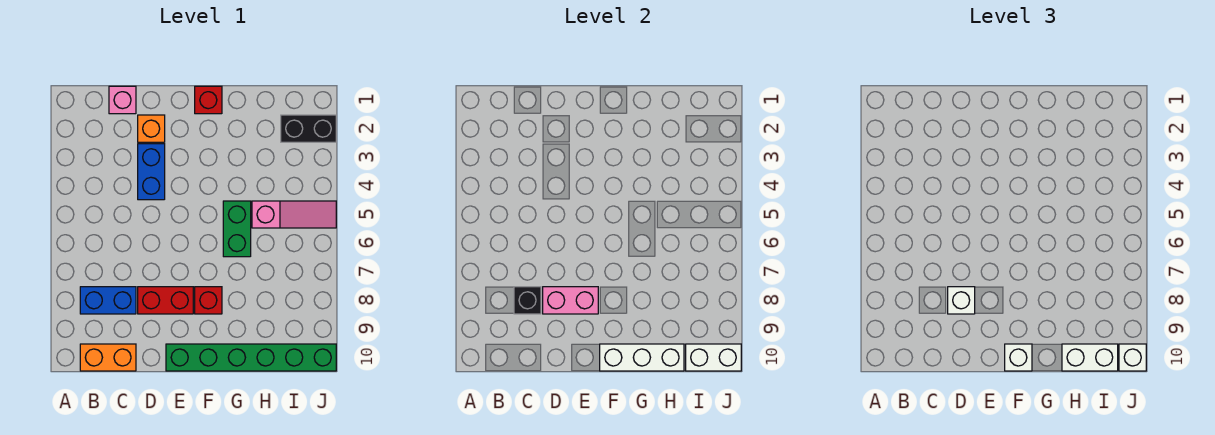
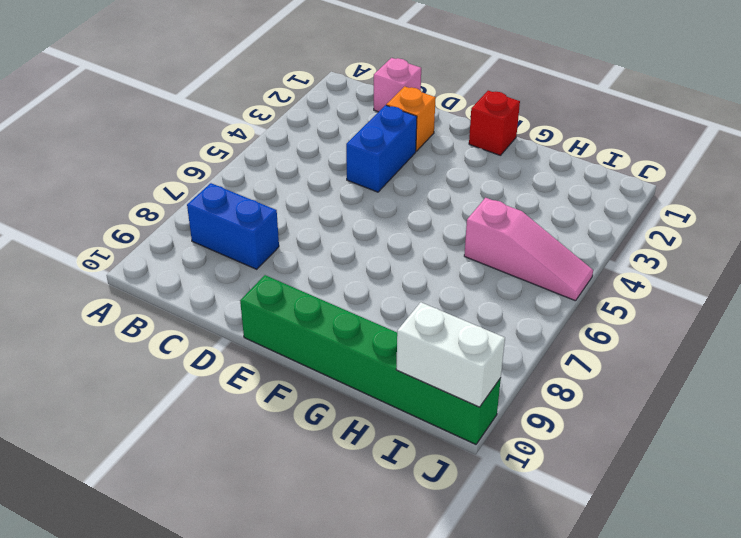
none -> orange brick B10:C10 level 1
none -> red brick D8:E8 level 1
none -> red brick F8 level 1

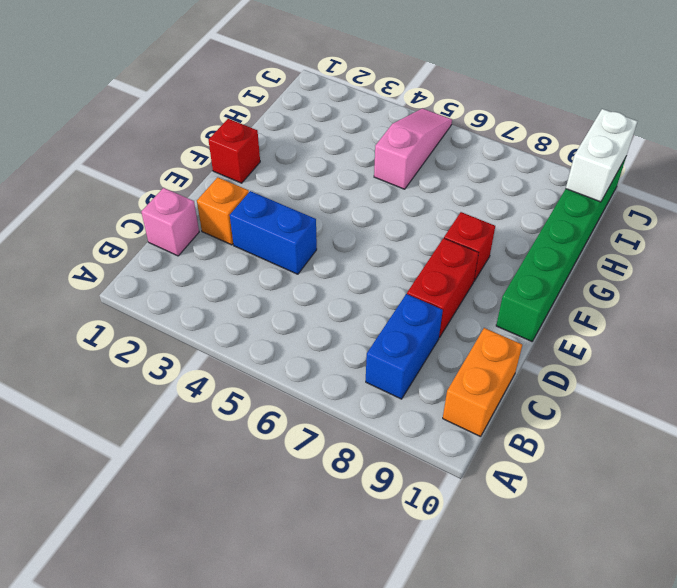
none -> green brick G5:G6 level 1
none -> black brick I2:J2 level 1
none -> black brick C8 level 2

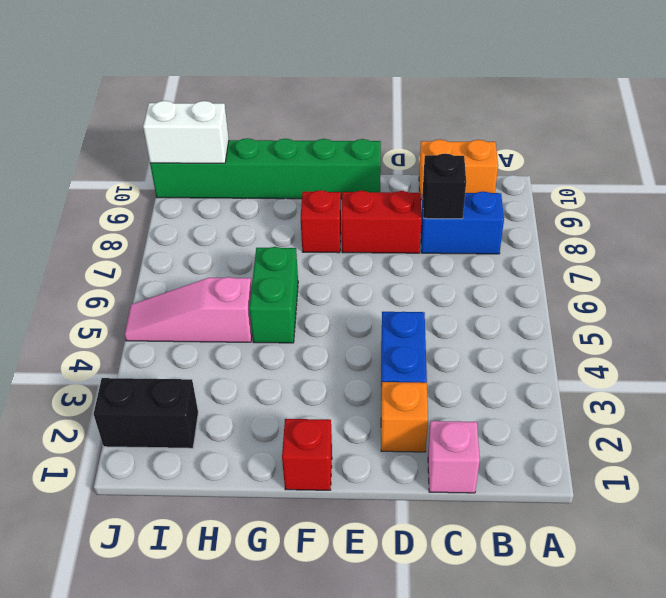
none -> pink brick D8:E8 level 2
none -> white brick F10:H10 level 2
none -> white brick D8 level 3

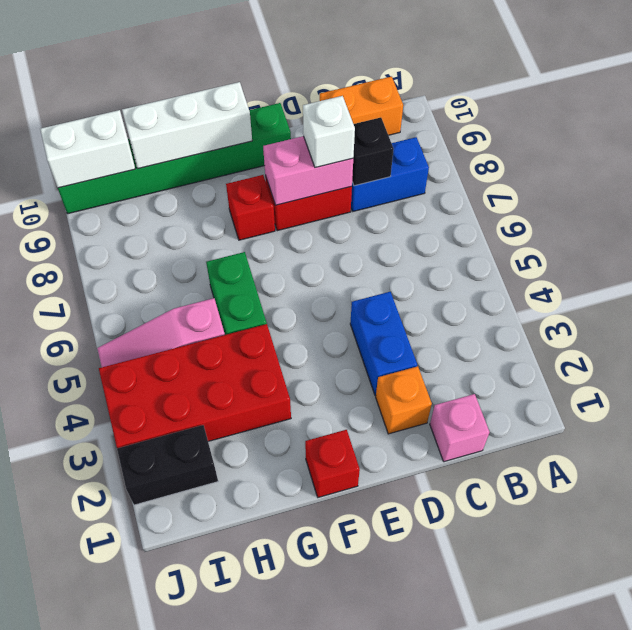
red brick G3:J4 level 1 -> none
none -> white brick F10 level 3
none -> white brick H10:I10 level 3
none -> white brick J10 level 3

